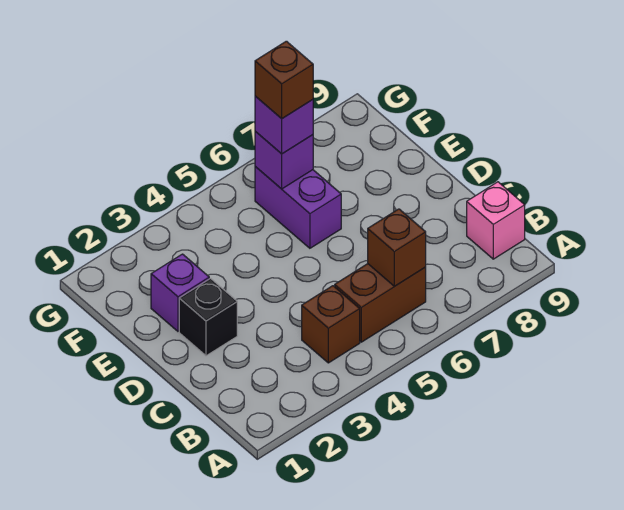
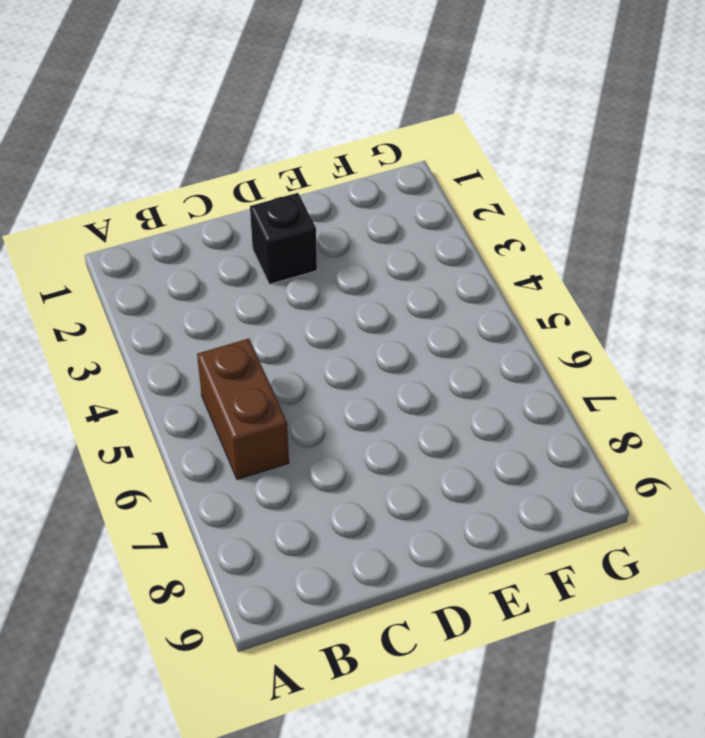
none -> brown brick B4 level 1
none -> pink brick B9 level 1

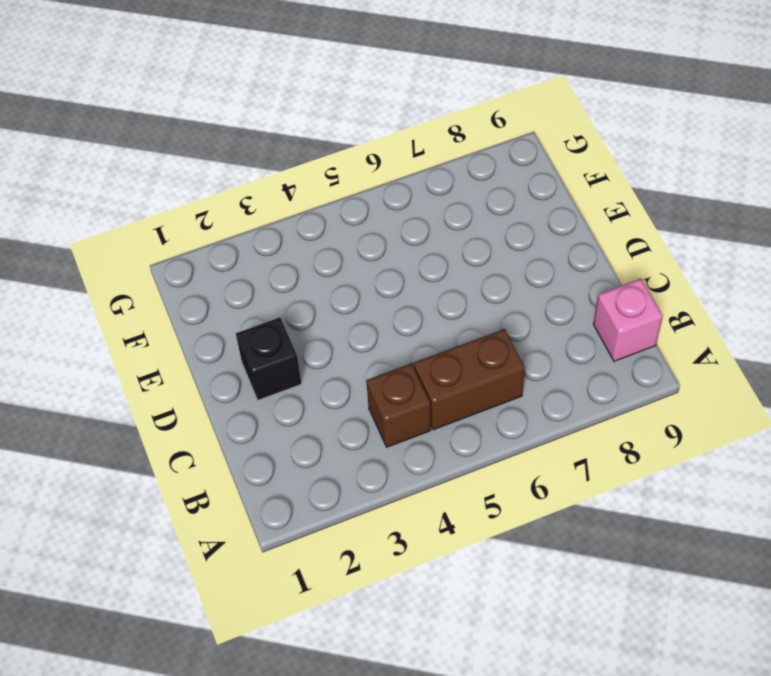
none -> purple brick E2 level 1
none -> purple brick E6:F6 level 1

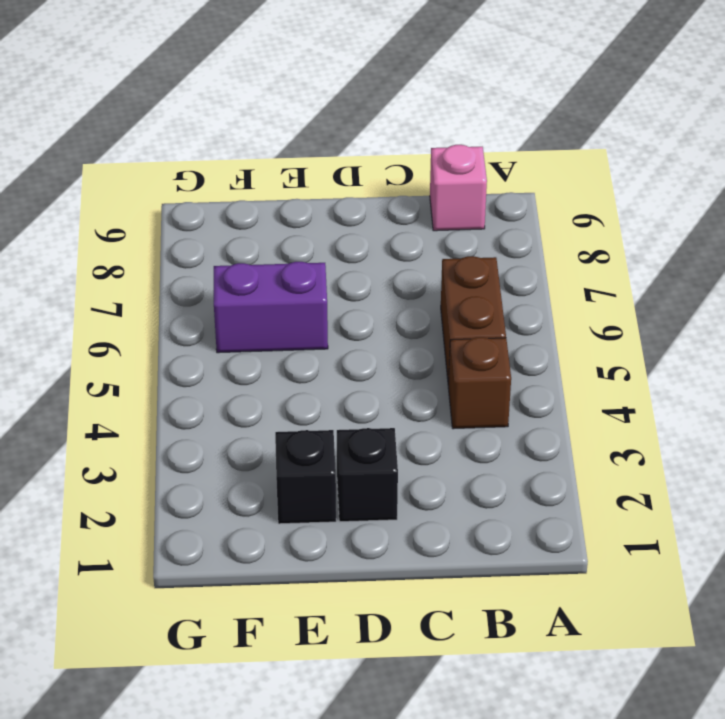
black brick E2 level 1 -> purple brick E2 level 1
none -> brown brick B6 level 2
none -> purple brick F6 level 2

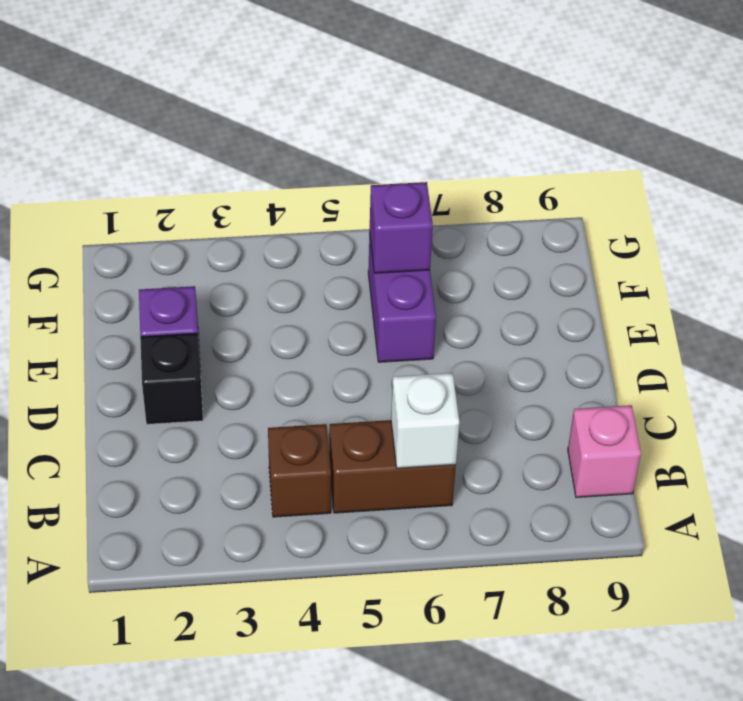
white brick B6 level 2 -> brown brick B6 level 2
none -> purple brick F6 level 3
none -> brown brick F6 level 4

